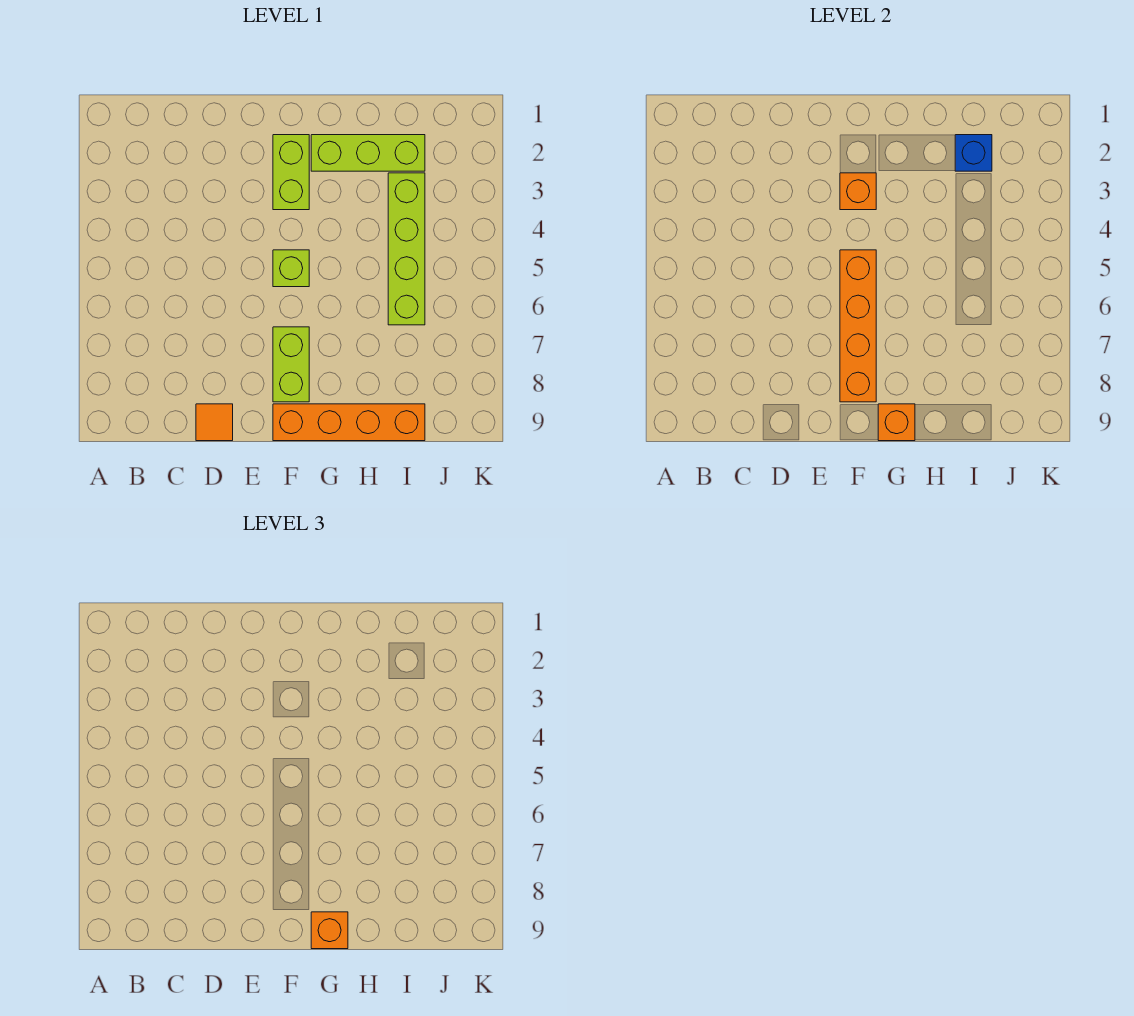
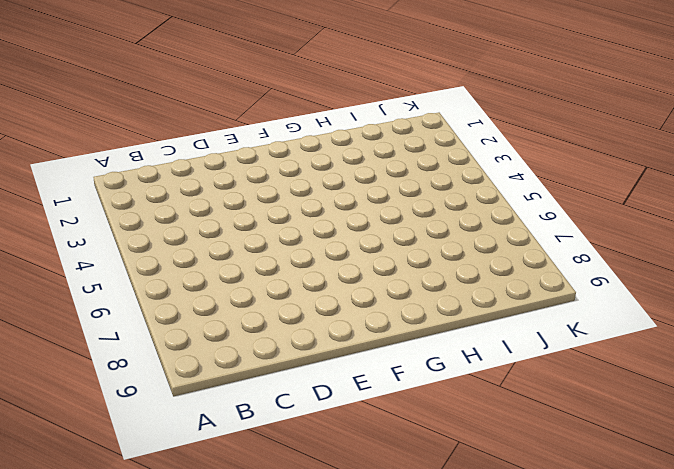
none -> orange tile D9 level 1
none -> lime brick F2:F3 level 1
none -> lime brick F5 level 1

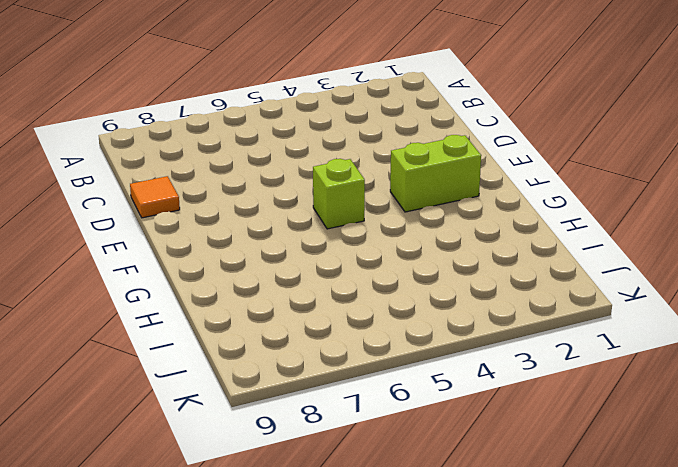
none -> lime brick F7:F8 level 1
none -> orange brick F9:I9 level 1
none -> lime brick G2:I2 level 1

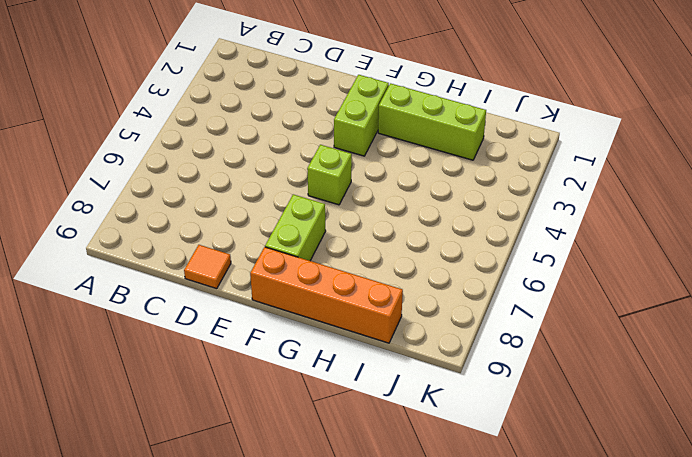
none -> lime brick I3:I6 level 1
none -> orange brick F3 level 2
none -> orange brick F5:F8 level 2

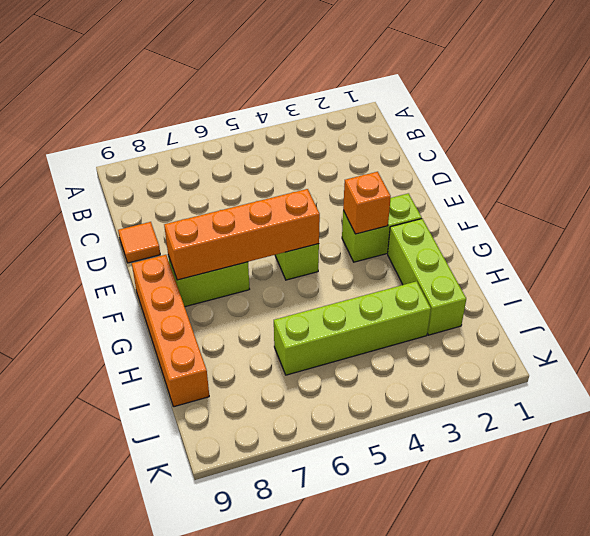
none -> orange brick G9 level 2
none -> blue brick I2 level 2
none -> orange brick G9 level 3

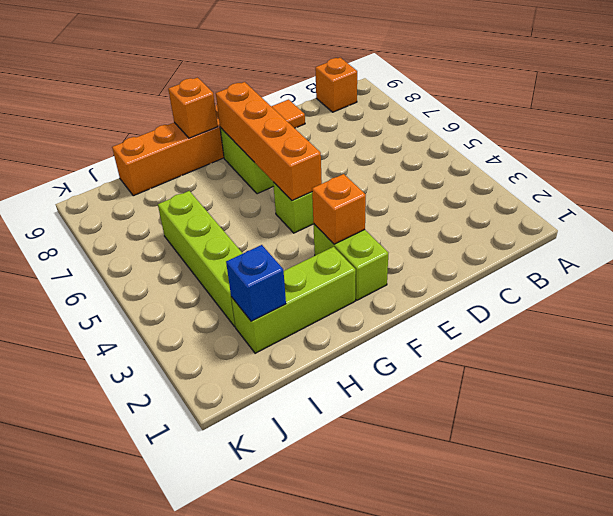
orange brick B9 level 1 -> orange brick G9 level 3

